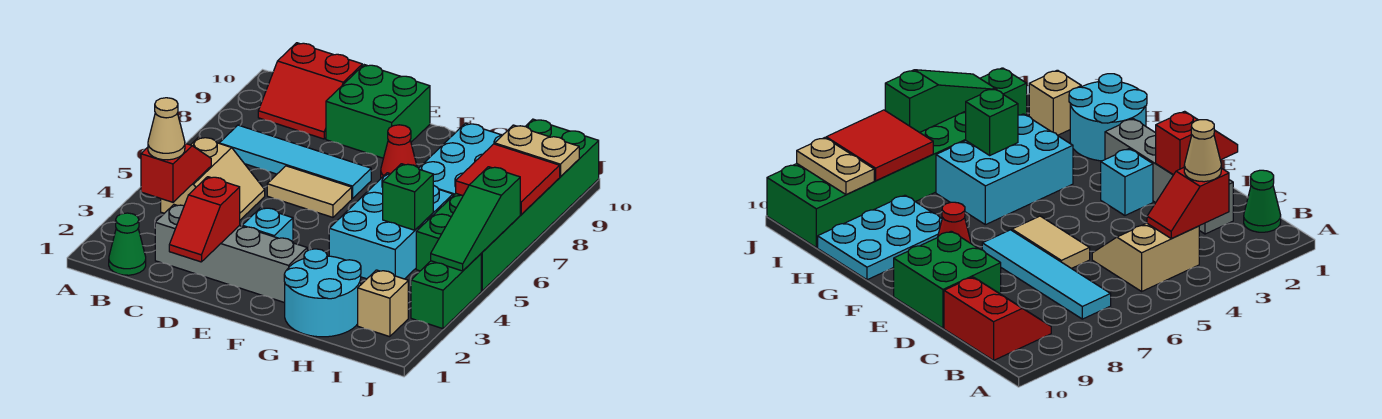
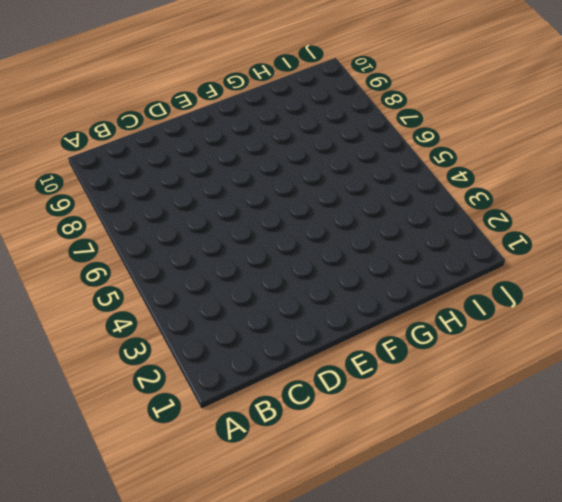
none -> green cone B1 level 1
none -> tan slope B4:C5 level 1 top B
none -> cyan tile B7:E7 level 1

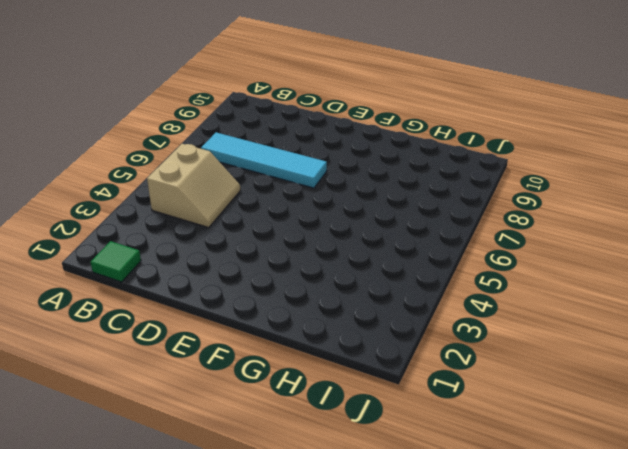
green tile B1 level 1 -> green cone B1 level 1
none -> red slope B9:C10 level 1 top 10
none -> grey brick C2:F2 level 1
none -> tan tile D6:E6 level 1

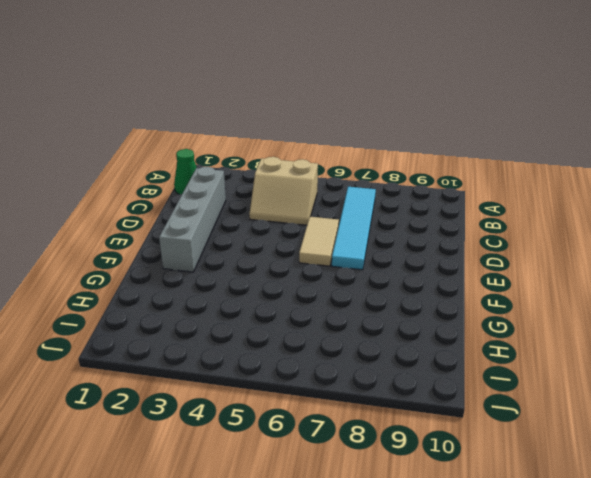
none -> red slope B9:C10 level 1 top 10
none -> green brick D9:E10 level 1
none -> cyan brick E3 level 1

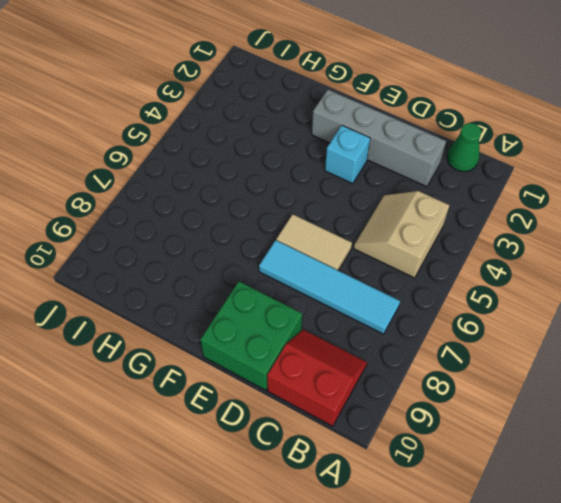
none -> red cone F8 level 1
none -> cyan round brick G1:H2 level 1
none -> cyan brick G4:H6 level 1

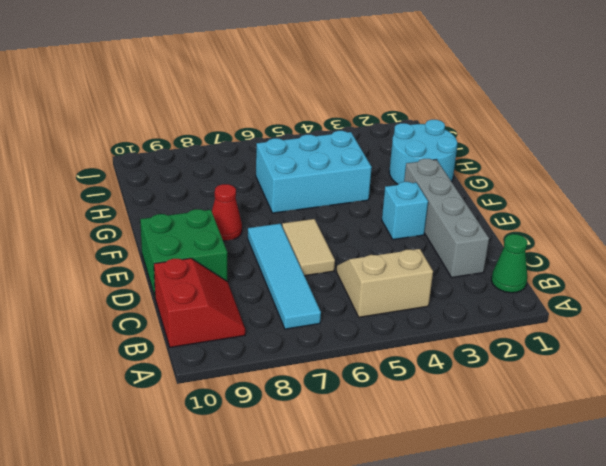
none -> cyan plate G8:H10 level 1
none -> tan brick I2 level 1
none -> green brick I5:J10 level 1

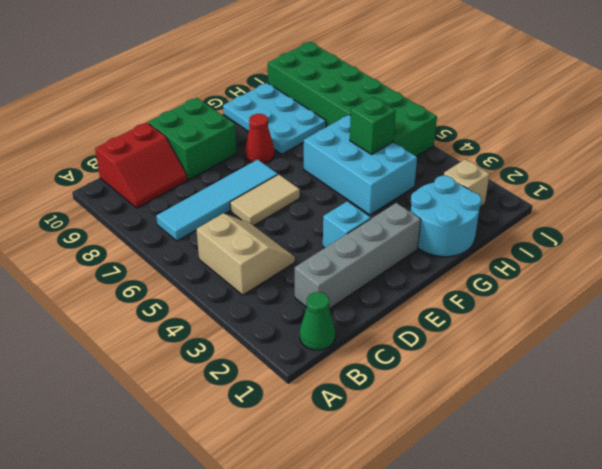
none -> green brick J3:J4 level 1
none -> red slope B3:B4 level 2 top 3
none -> red slope D1:D2 level 2 top 2

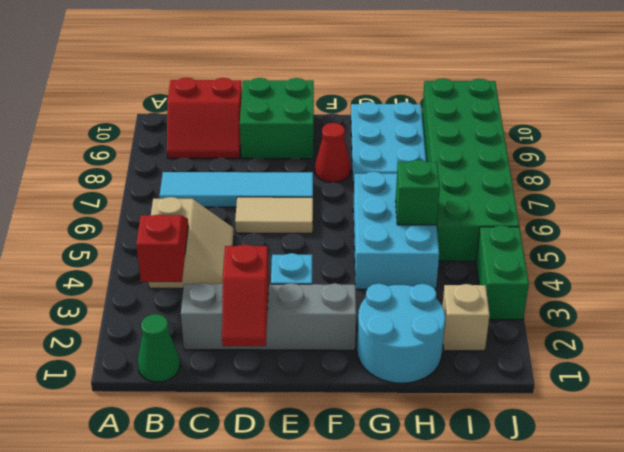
none -> red tile I7:J8 level 2
none -> tan plate I9:J9 level 2
none -> green slope J4:J6 level 2 top 6

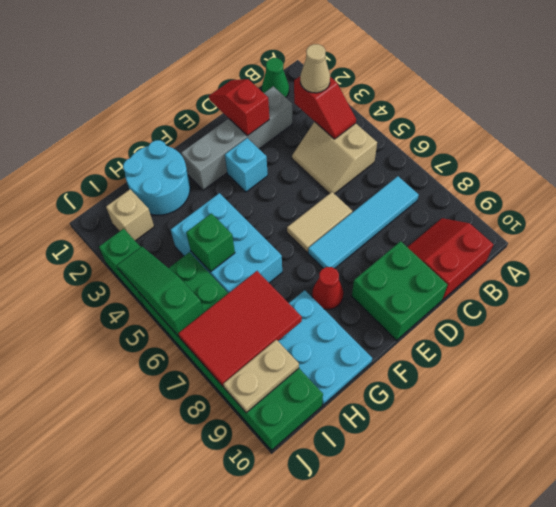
red tile H7:J8 level 2 -> red tile I7:J8 level 2

